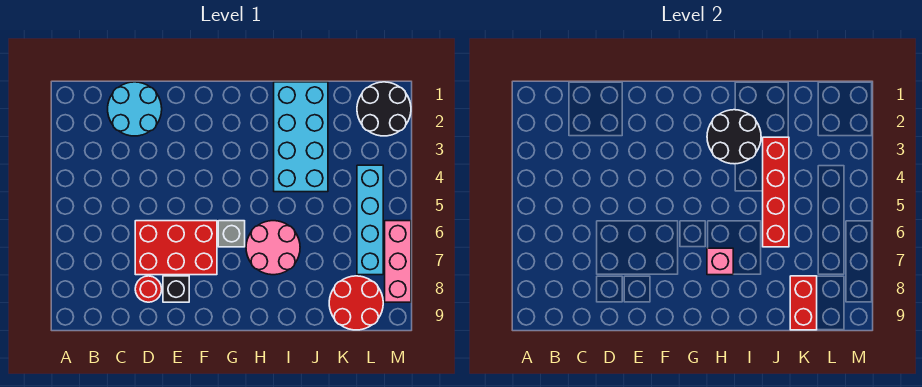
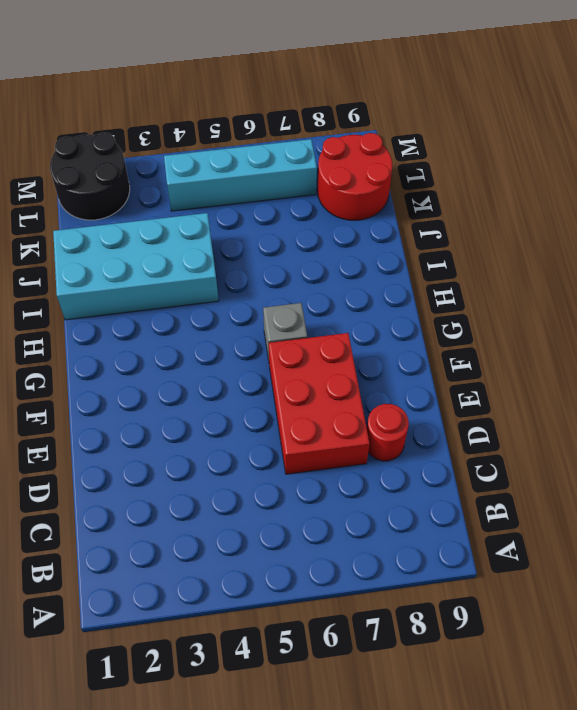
none -> cyan round brick C1:D2 level 1
none -> black brick E8 level 1
none -> pink round brick H6:I7 level 1

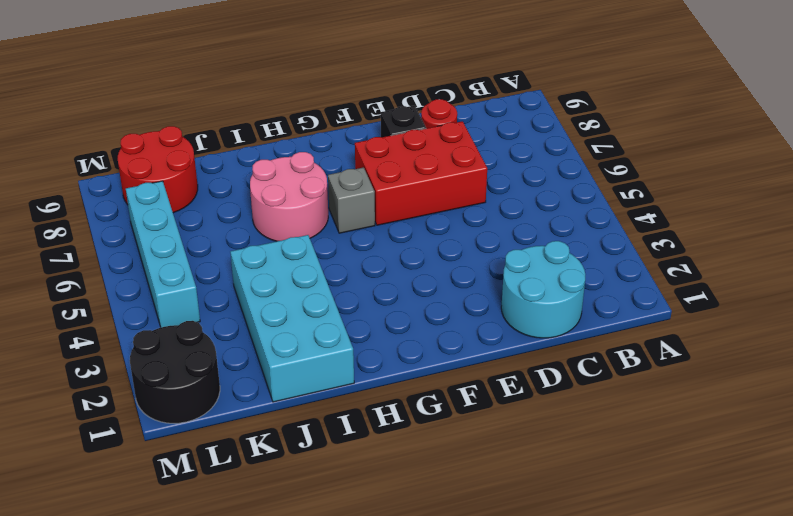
none -> pink brick M6:M8 level 1
none -> black round brick H2:I3 level 2
none -> pink brick H7 level 2

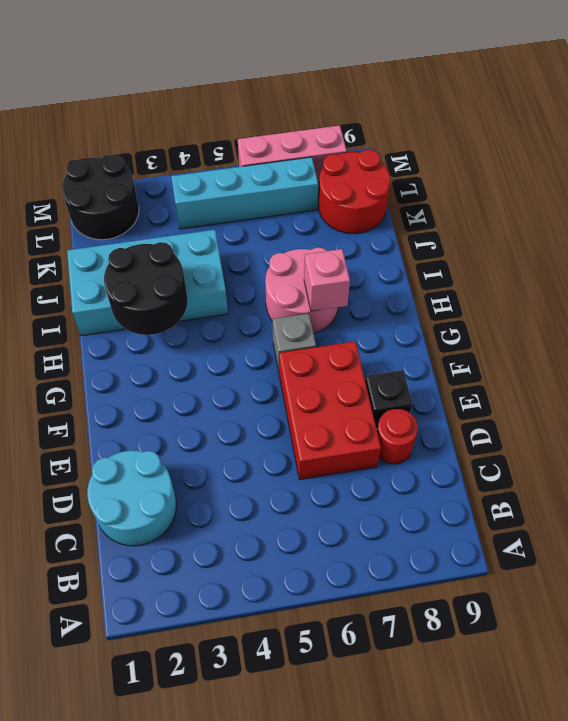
none -> red brick J3:J6 level 2
none -> red brick K8:K9 level 2

